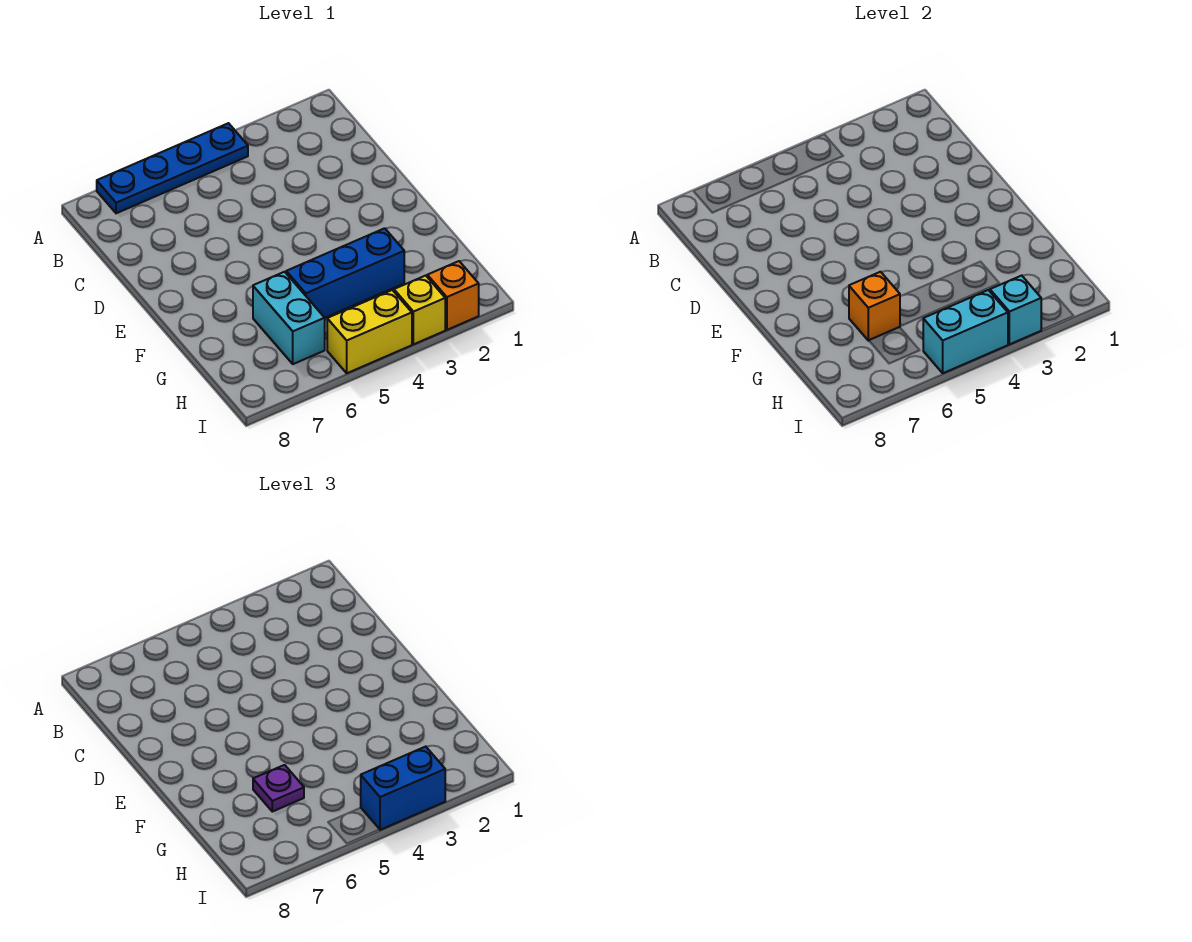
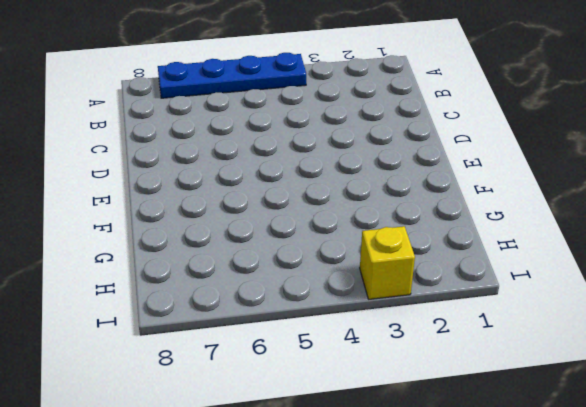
none -> blue brick G3:G5 level 1
none -> cyan brick G6:H6 level 1

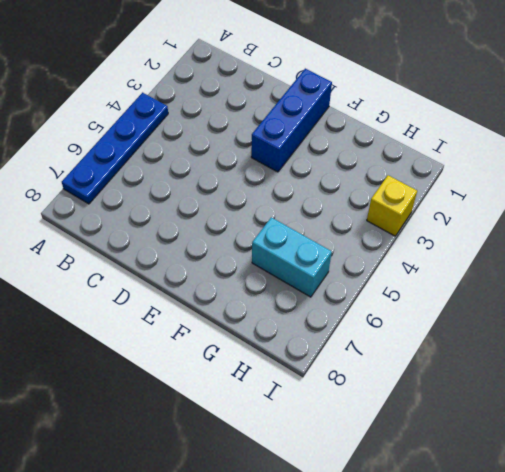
blue brick E1:E3 level 1 -> blue brick G3:G5 level 1
none -> orange brick I2 level 1
none -> yellow brick I4:I5 level 1

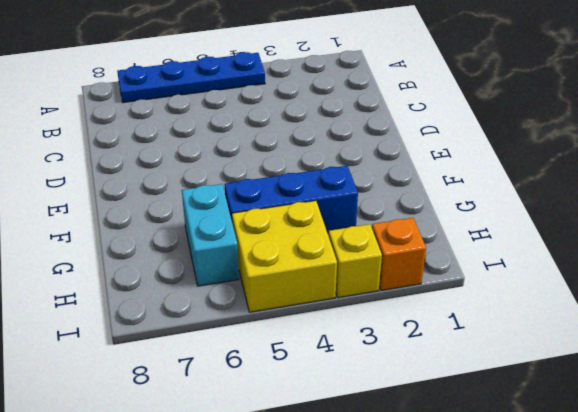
yellow brick H4:I5 level 1 -> yellow brick I4:I5 level 1
none -> orange brick G6 level 2
none -> cyan brick I3 level 2

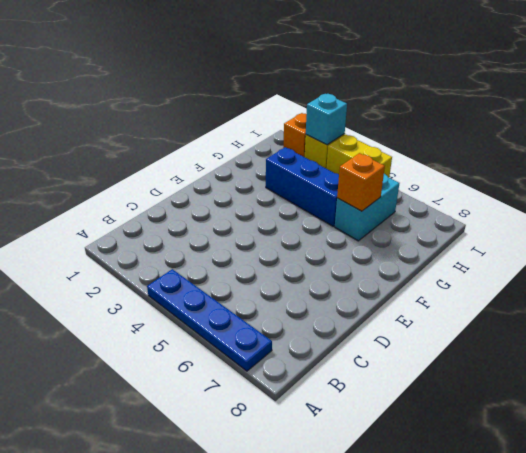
none -> cyan brick I4:I5 level 2
none -> purple plate G6 level 3

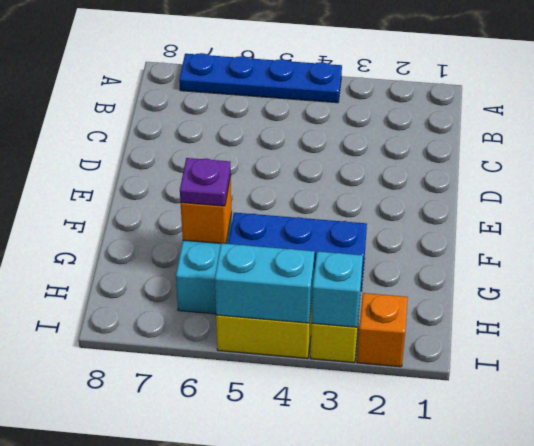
none -> blue brick I3:I4 level 3

